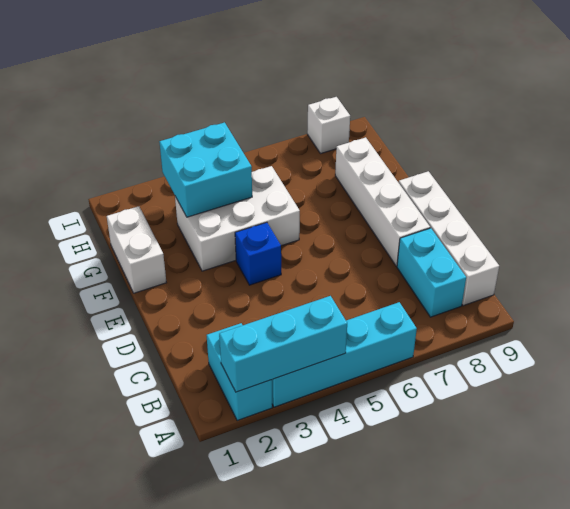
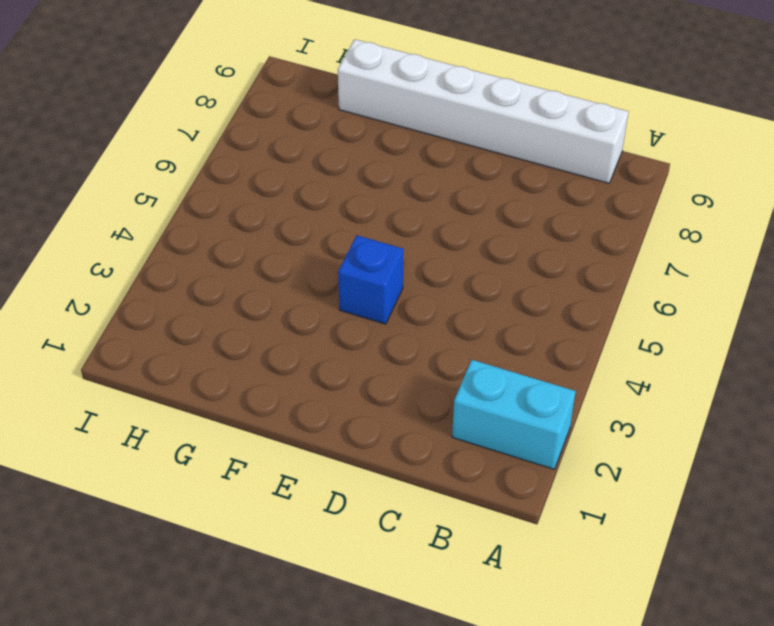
white brick B9:G9 level 1 -> white brick B9:E9 level 1
none -> cyan brick A3:A6 level 1
none -> cyan brick B8:C8 level 1

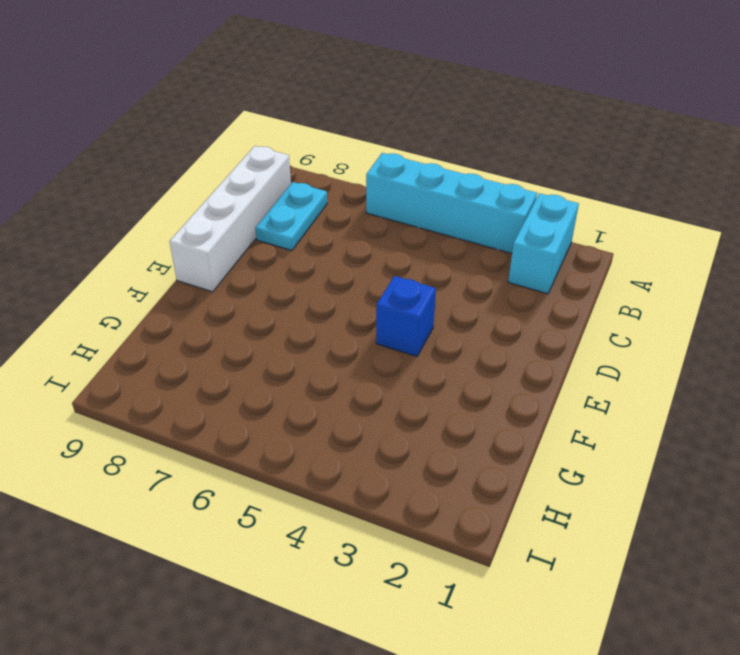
cyan plate B8:C8 level 1 -> cyan brick B8:C8 level 1
none -> white brick D8:G8 level 1
none -> white brick F1:G1 level 1

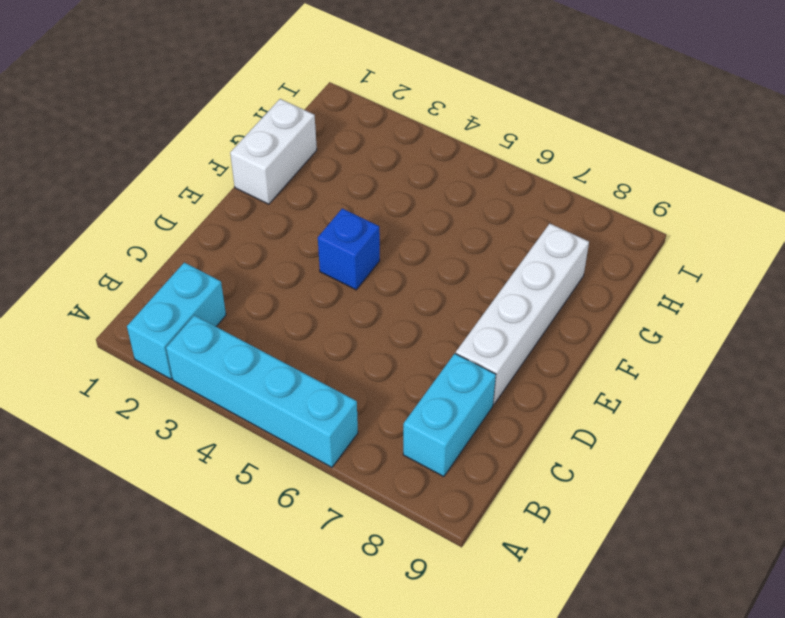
none -> white brick B9:E9 level 1
none -> white brick F3:G5 level 1

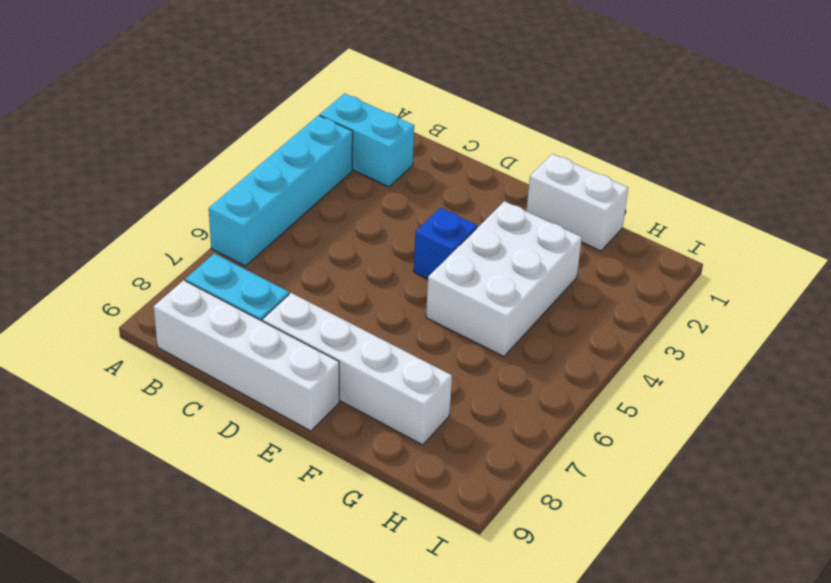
none -> white brick I8 level 1
none -> cyan brick A2:A4 level 2

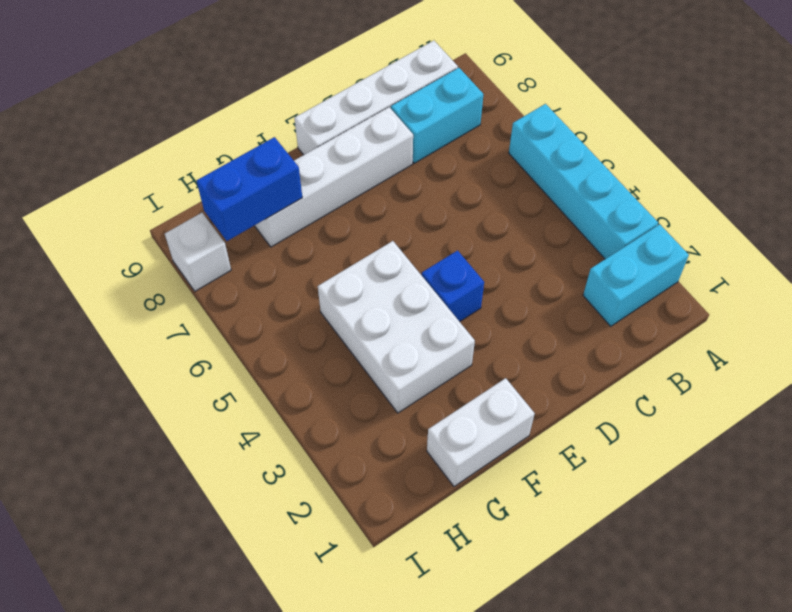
blue brick G8:H8 level 2 -> none
none -> cyan brick A2:A4 level 2
none -> cyan brick G3:H4 level 2

